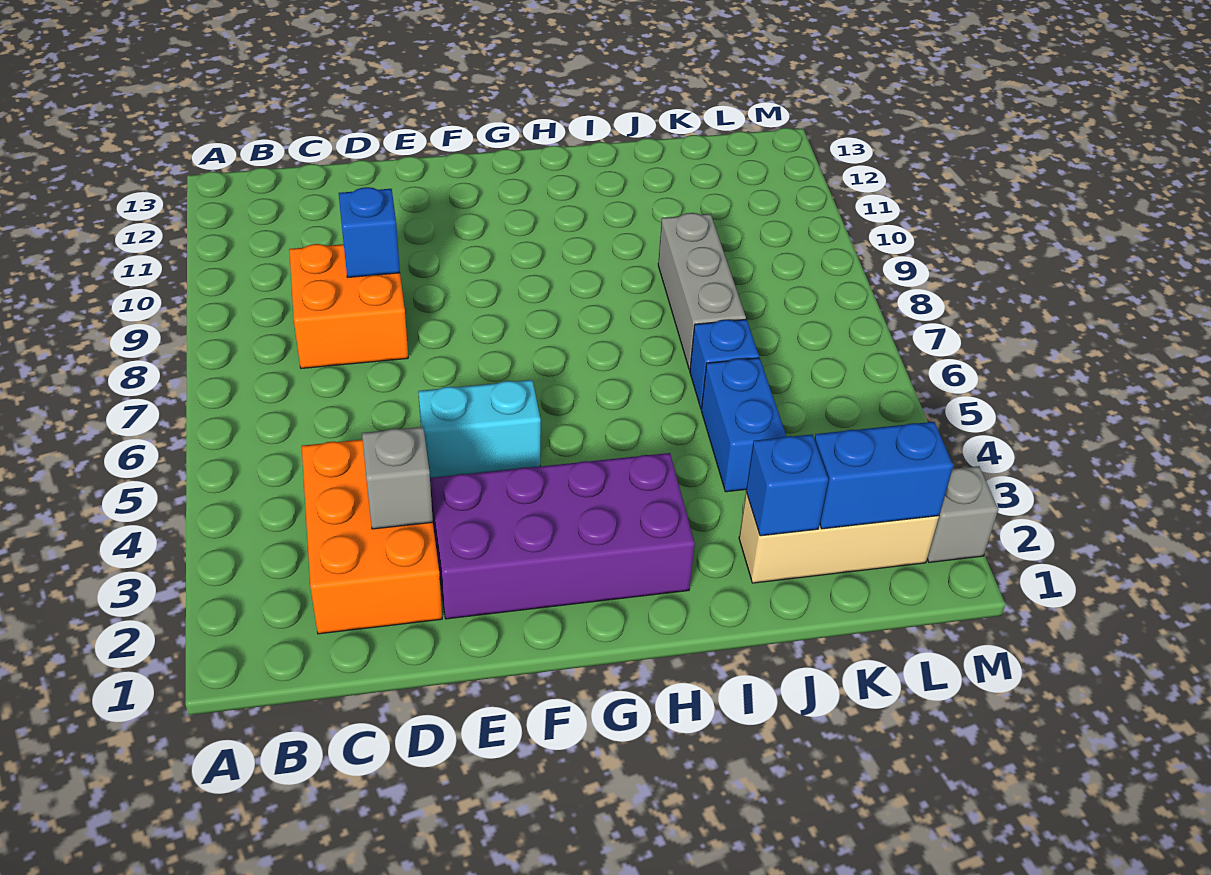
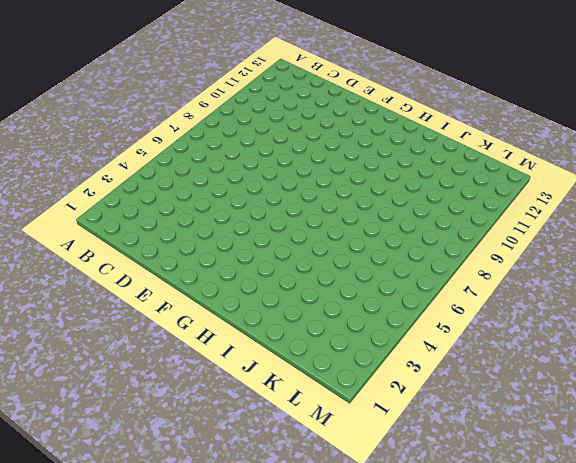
none -> orange brick C2:D4 level 1
none -> orange brick C8:D9 level 1
none -> purple brick E2:H3 level 1

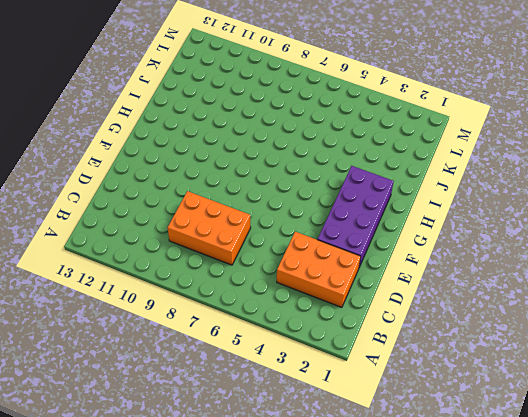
orange brick C7:D9 level 1 -> orange brick C8:D9 level 1
none -> cyan brick E5:F5 level 1
none -> tan brick J2:L2 level 1
none -> blue brick J4:J5 level 1

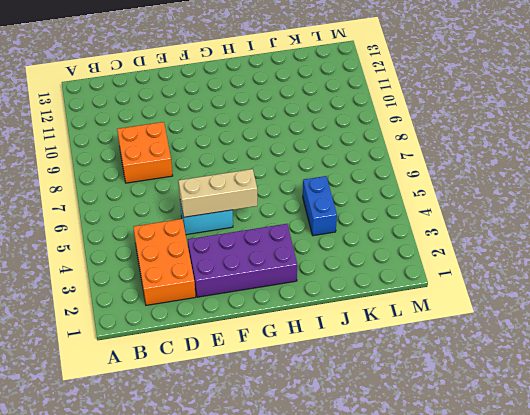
tan brick E5:G5 level 2 -> tan brick J2:L2 level 1
none -> blue brick J6 level 1
none -> grey brick J7:J9 level 1
none -> grey brick M2 level 1

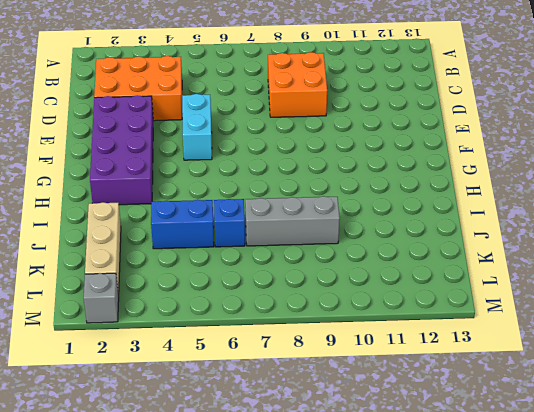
none -> grey brick D3 level 2
none -> blue brick D9 level 2
none -> blue brick J2 level 2

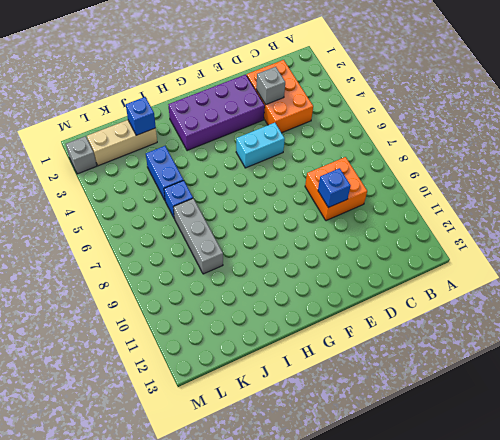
none -> blue brick K2:L2 level 2

